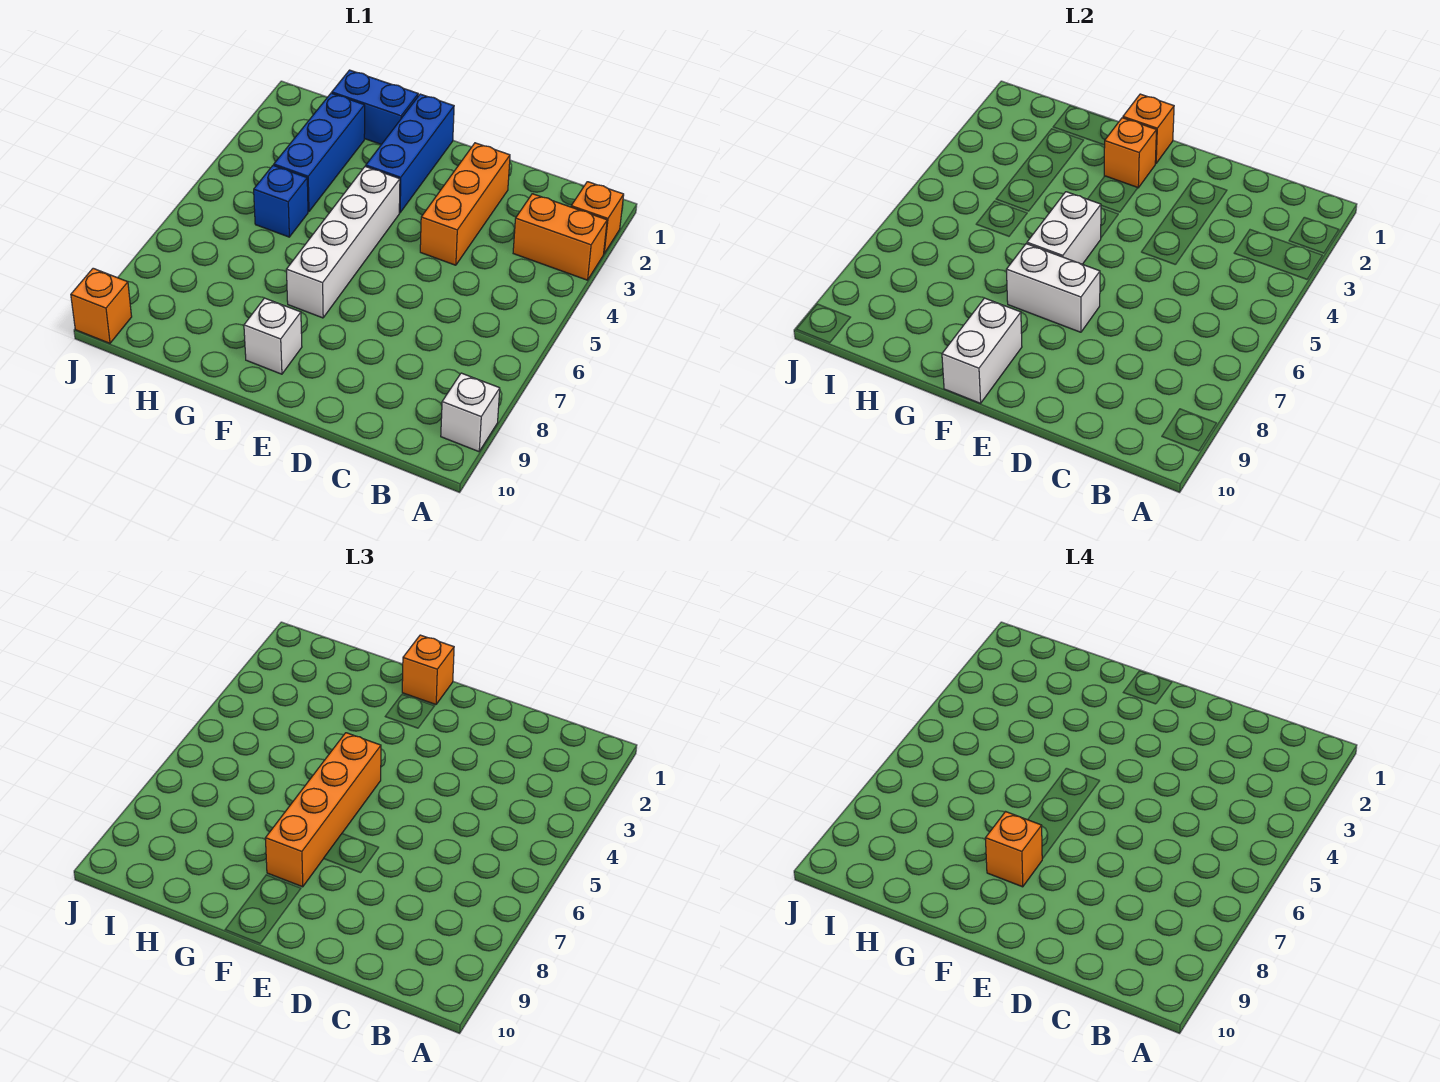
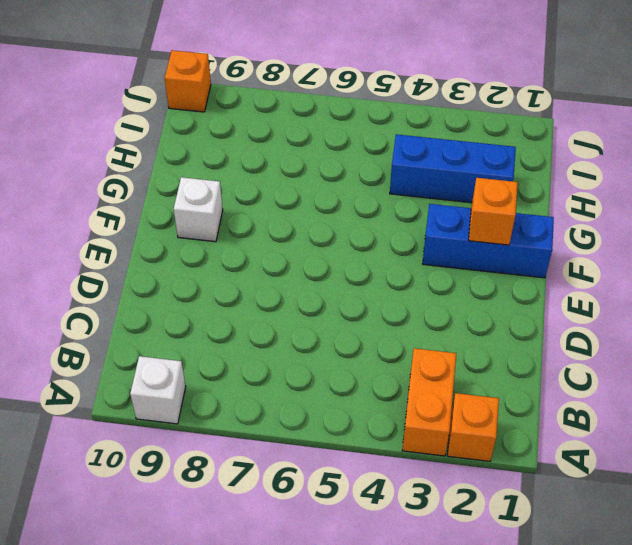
none -> orange brick D2:D4 level 1
none -> white brick F4:F7 level 1
none -> blue brick G1:H1 level 1

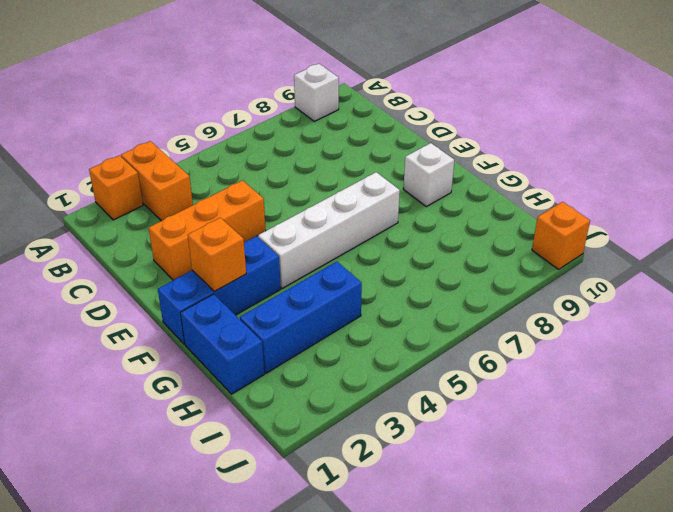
none -> blue brick H5 level 1
none -> white brick E7:F7 level 2
none -> orange brick F1 level 2

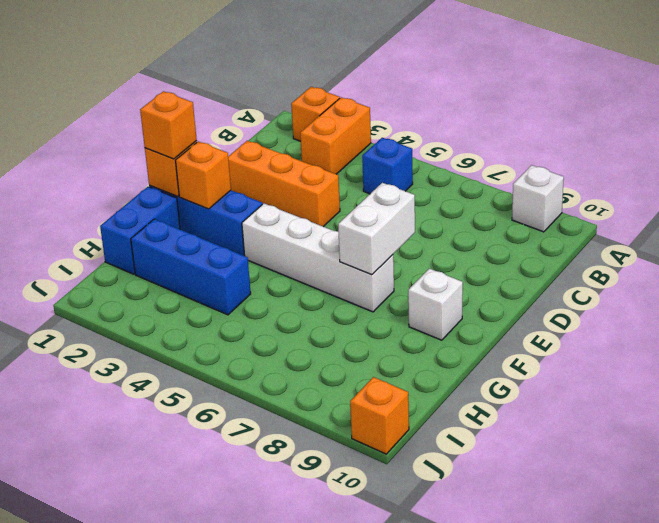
blue brick B5 level 1 -> blue brick H5 level 1
none -> white brick F5:F6 level 2
none -> white brick F9:F10 level 2
none -> orange brick F5:F8 level 3

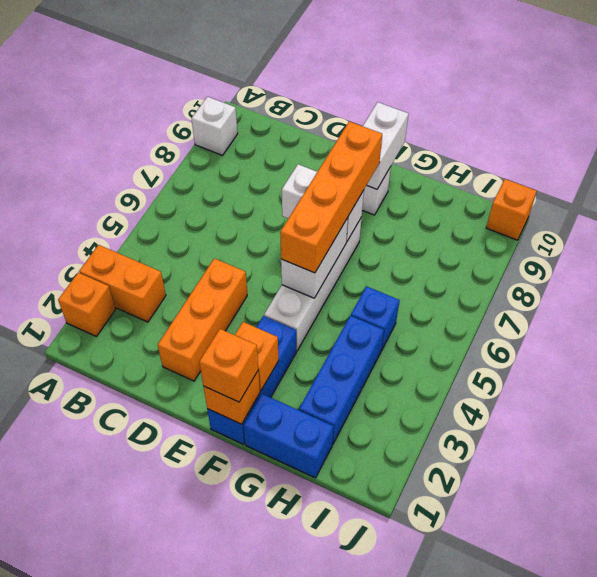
none -> orange brick F8 level 4

